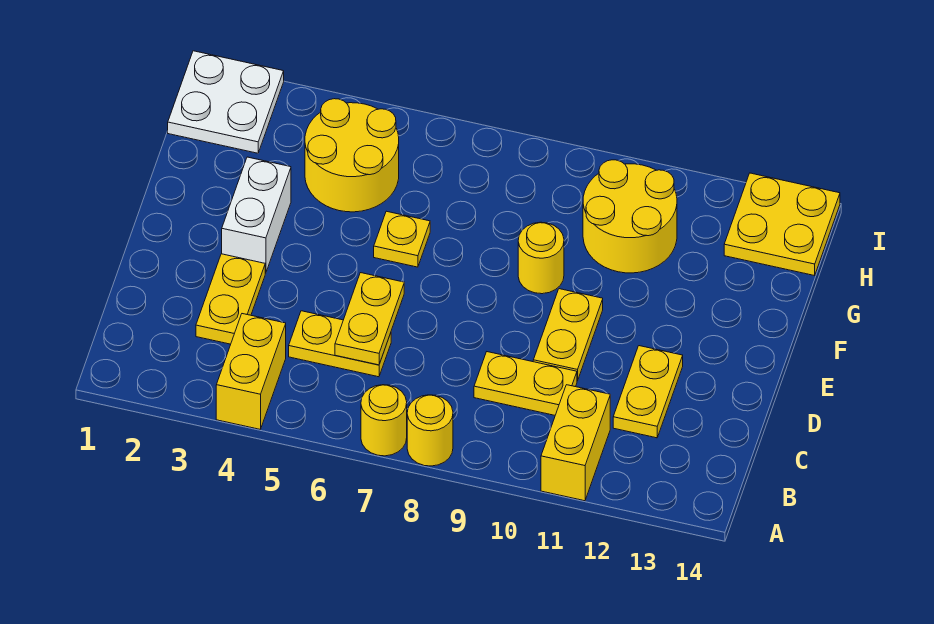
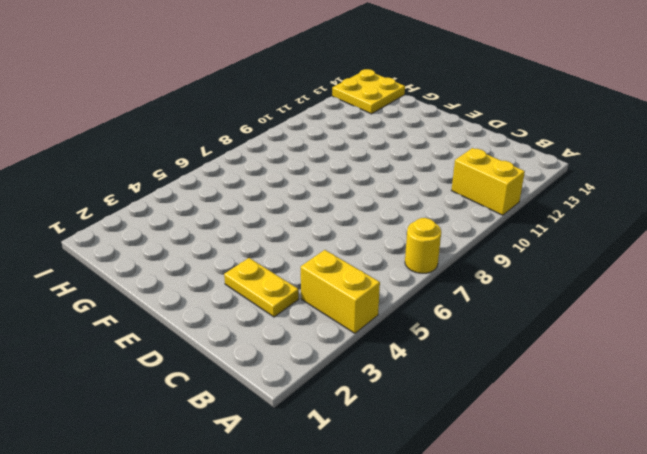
none -> yellow round brick A8 level 1
none -> yellow plate C5:C6 level 1
none -> yellow plate C9:C10 level 1

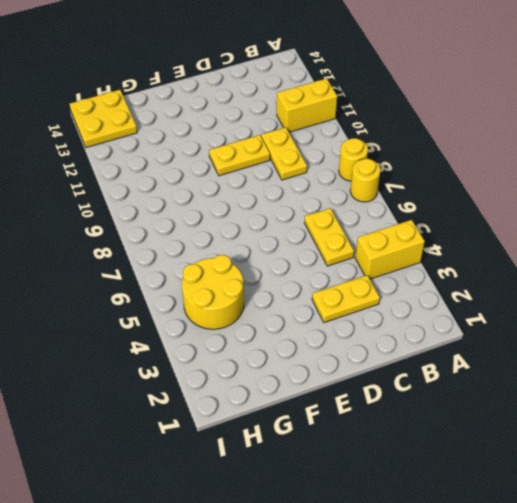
none -> yellow plate C12:D12 level 1
none -> white brick E3:F3 level 1
none -> yellow plate F6 level 1

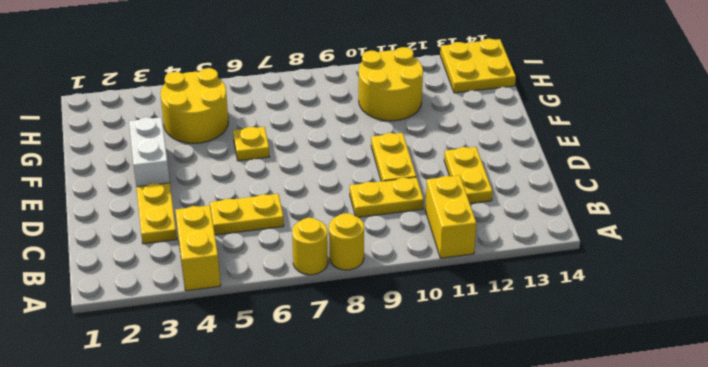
none -> yellow round brick F9 level 1
none -> white plate H1:I2 level 1
none -> yellow plate C6:D6 level 2

